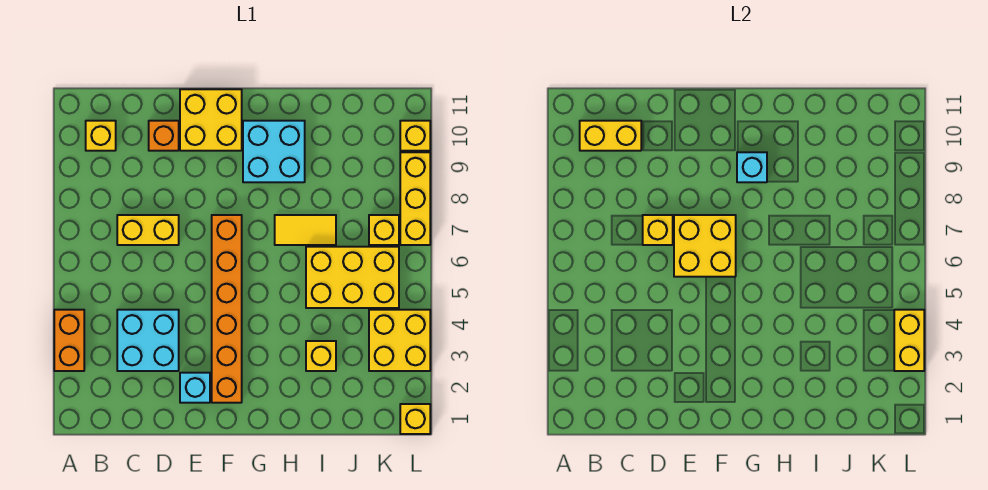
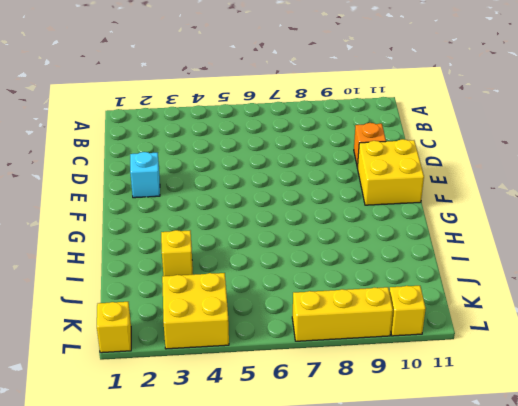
none -> orange brick A3:A4 level 1
none -> yellow brick B10 level 1
none -> cyan brick C3:D4 level 1

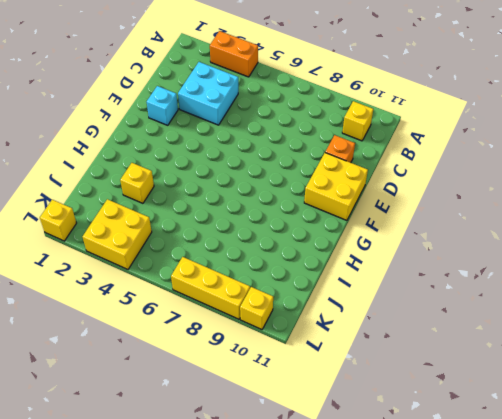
none -> yellow brick C7:D7 level 1
none -> orange brick F2:F7 level 1
none -> cyan brick G9:H10 level 1

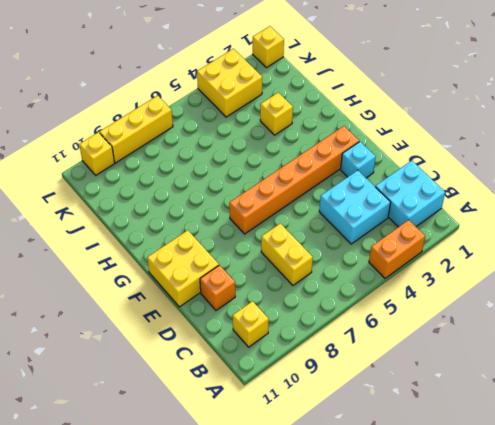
cyan brick B1:C2 level 1 -> cyan brick G9:H10 level 1
none -> yellow tile H7:I7 level 1
none -> yellow brick I5:K6 level 1
none -> yellow brick K7 level 1

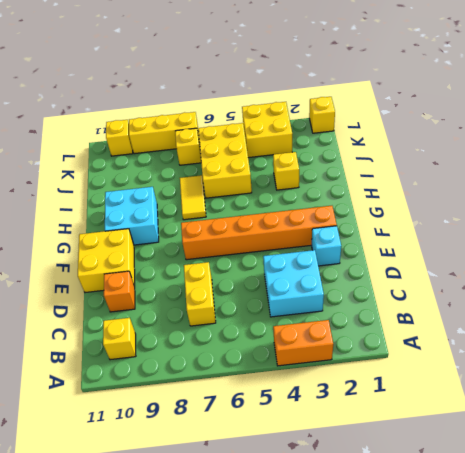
none -> yellow brick B10:C10 level 2
none -> yellow brick D7 level 2
none -> yellow brick E6:F7 level 2

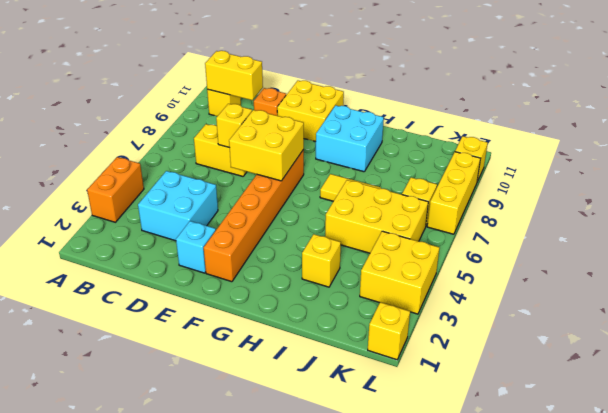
none -> cyan brick G9 level 2
none -> yellow brick L3:L4 level 2

